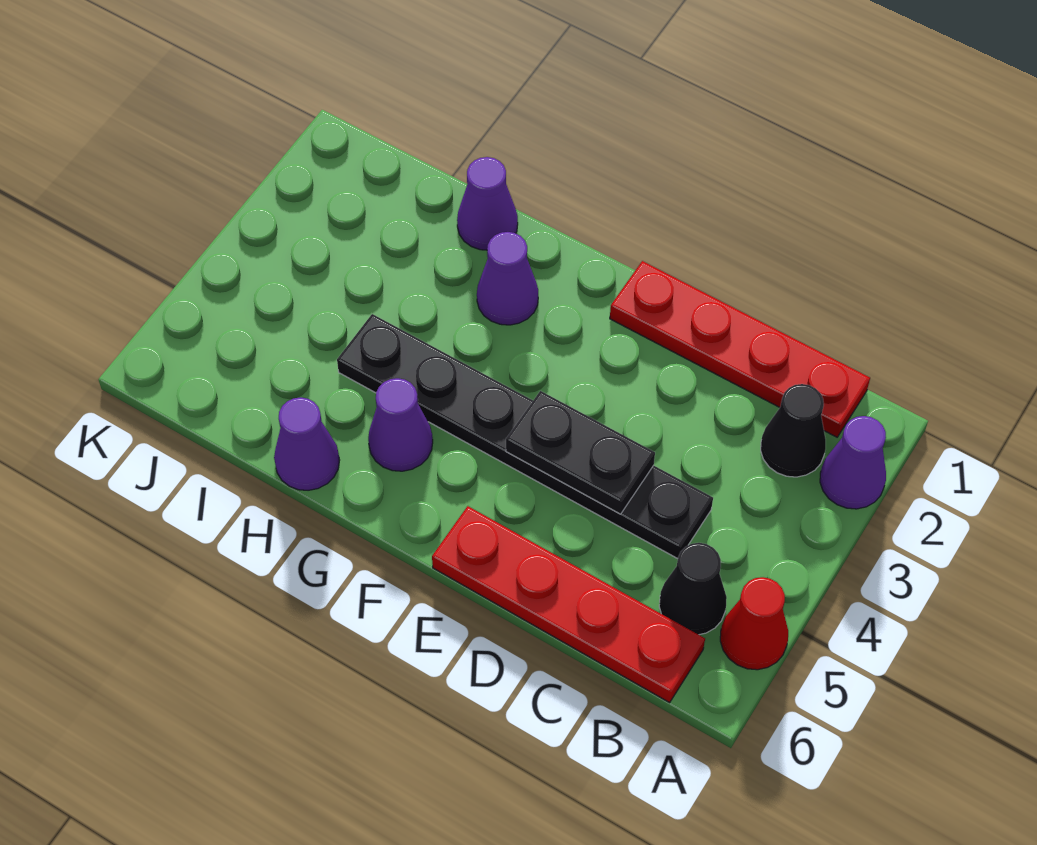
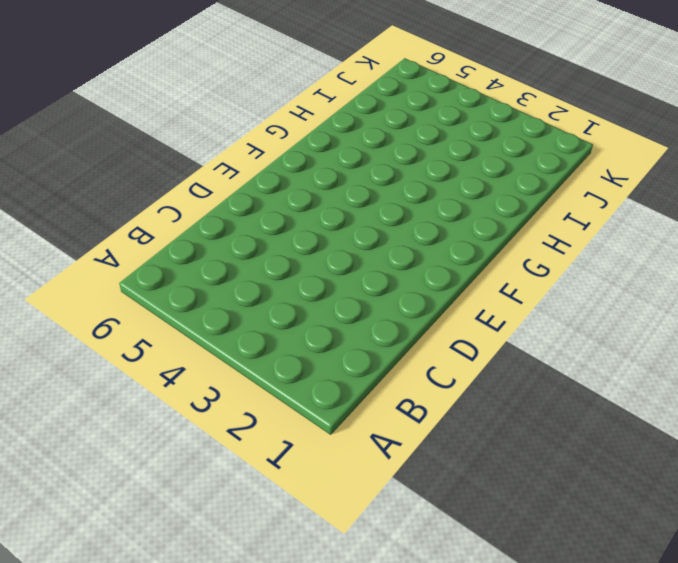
none -> purple cone A2 level 1
none -> red cone A5 level 1
none -> red plate B1:E1 level 1

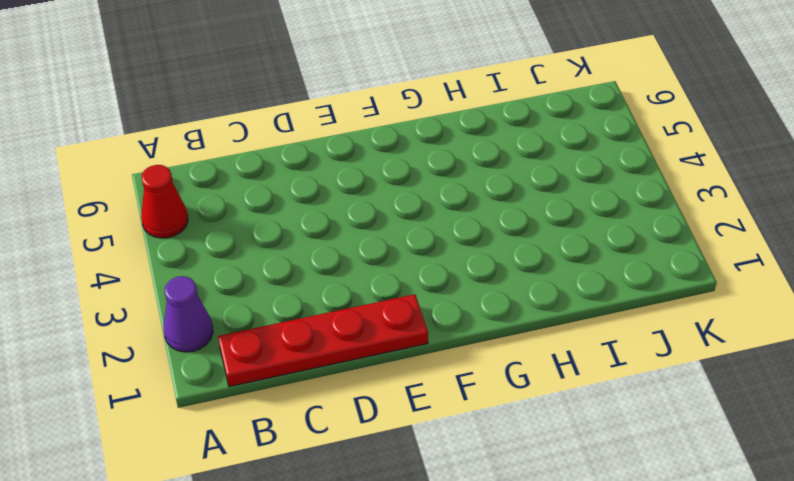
none -> black cone B2 level 1
none -> black cone B5 level 1
none -> red plate B6:E6 level 1

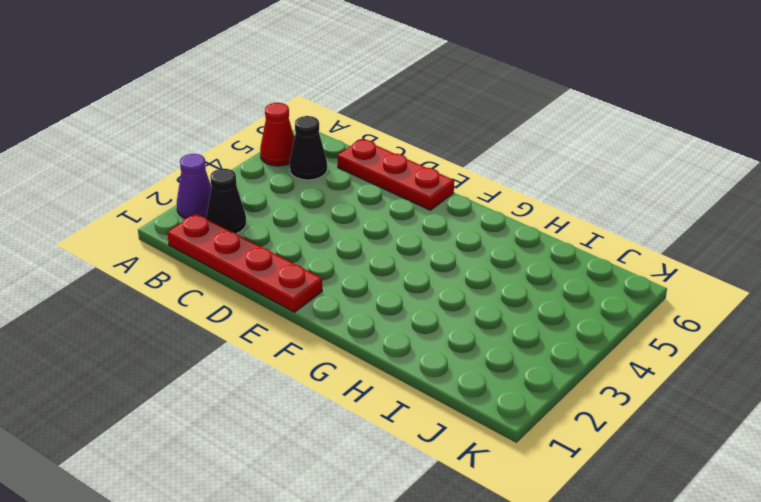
red plate C6:E6 level 1 -> red plate B6:E6 level 1
none -> black plate C4:H4 level 1
none -> purple cone G2 level 1
none -> purple cone G5 level 1

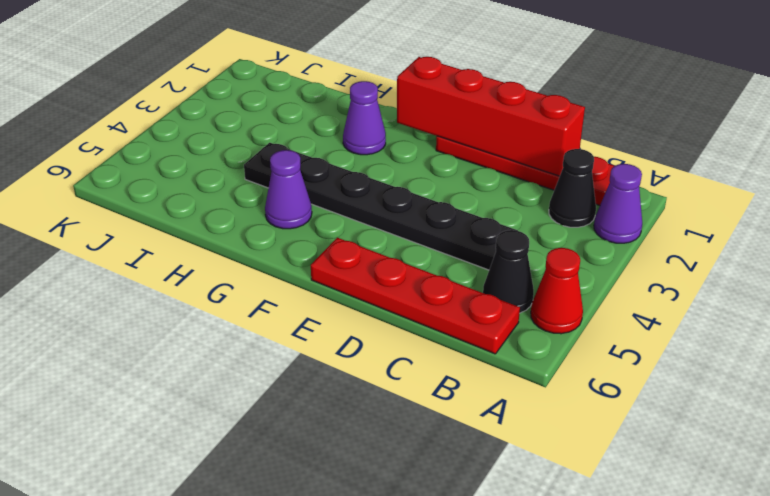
red brick C1:F1 level 2 -> none
none -> purple cone H1 level 1
none -> purple cone H6 level 1
none -> black plate D4:E4 level 2

